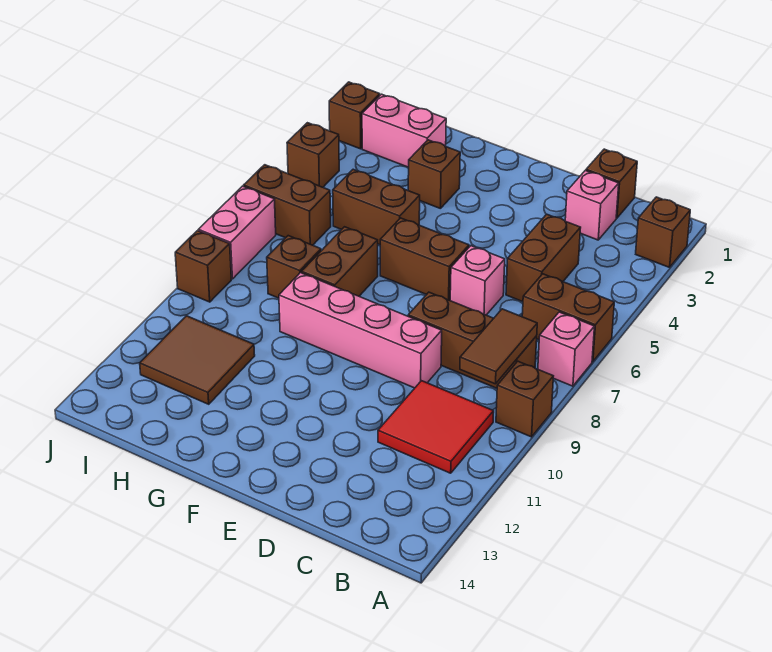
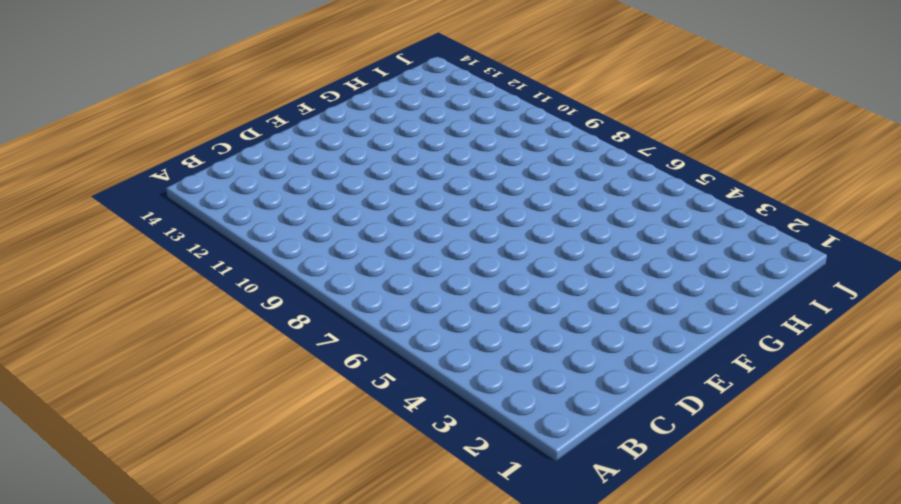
none -> brown brick A2 level 1
none -> brown brick A6:B6 level 1
none -> pink brick A7 level 1

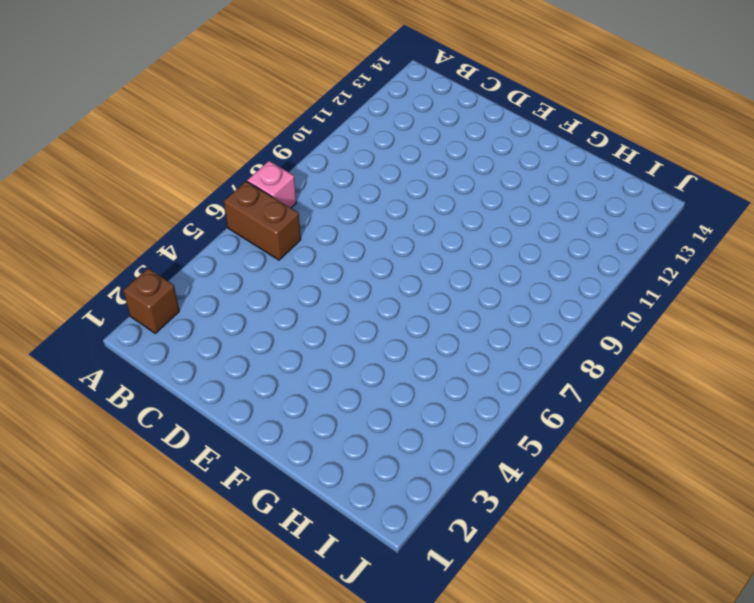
none -> brown brick A9 level 1
none -> brown brick B8:D8 level 1
none -> red tile B10:C11 level 1

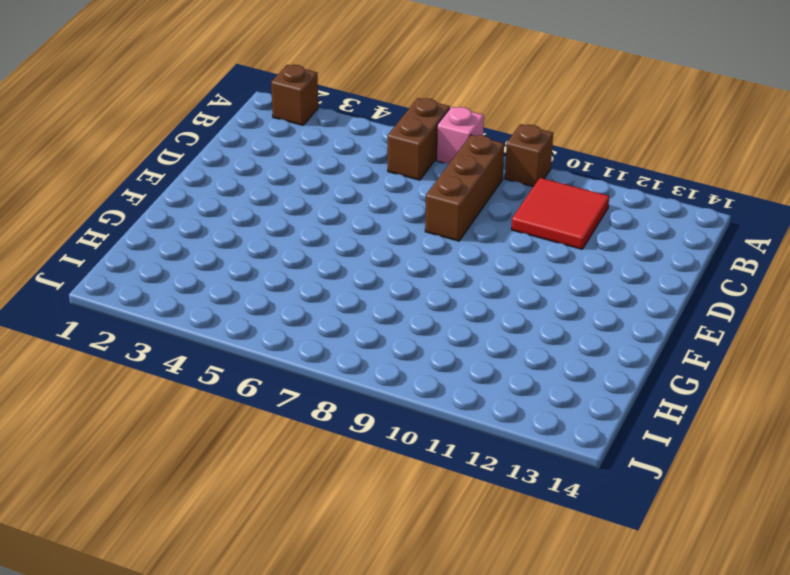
none -> brown brick C1 level 1
none -> pink brick C2 level 1
none -> brown brick C4:C5 level 1

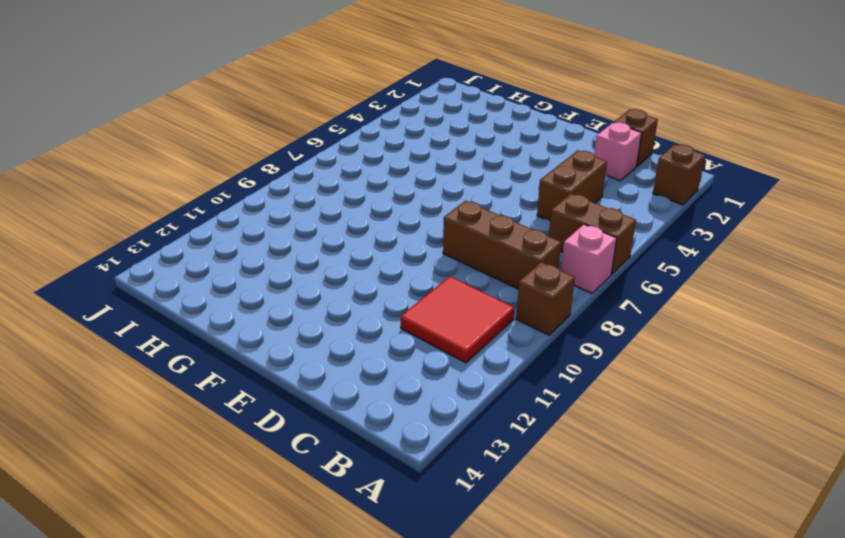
none -> pink brick D6 level 1
none -> pink brick D9:G9 level 1
none -> brown brick E6:F6 level 1

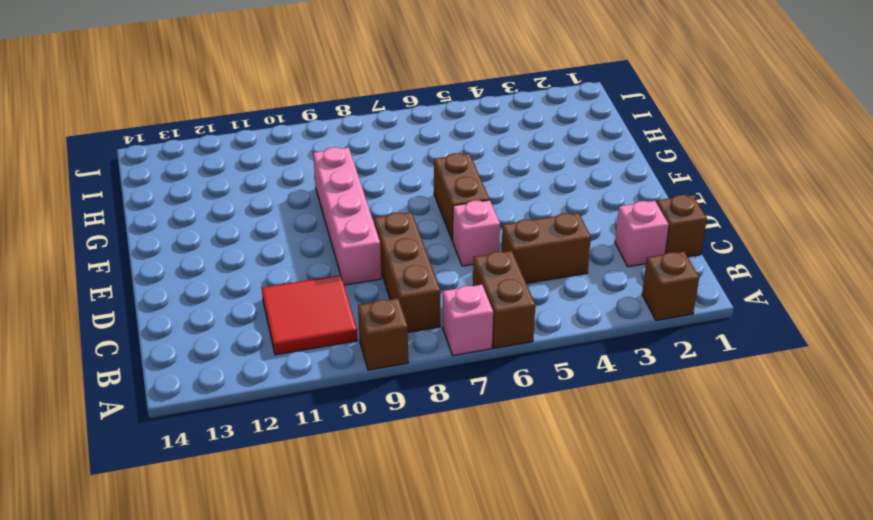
none -> brown brick G3 level 1
none -> brown brick G5:H5 level 1
none -> brown brick G7:G8 level 1

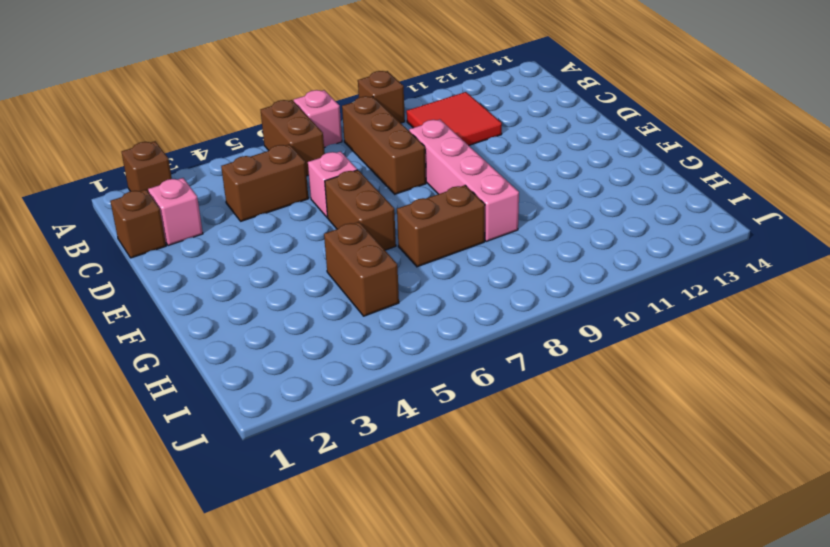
none -> brown brick G3 level 1
none -> pink brick H2:I2 level 1
none -> brown brick H8 level 1

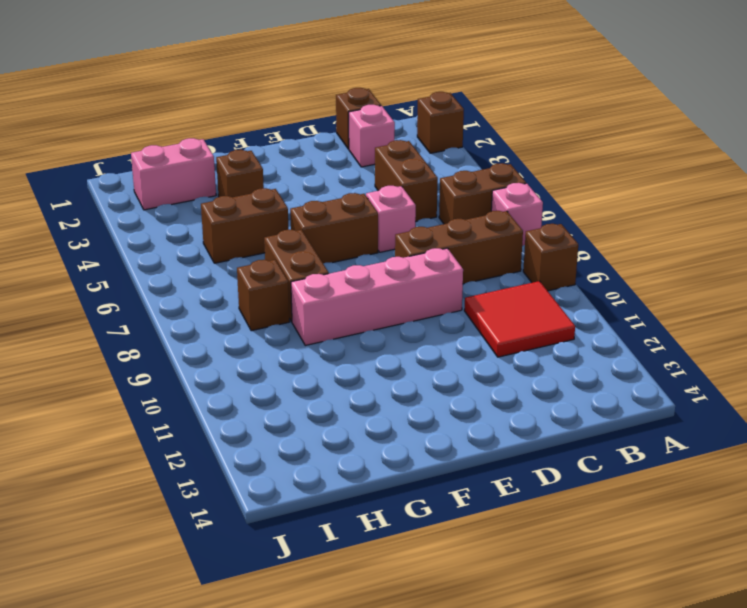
none -> brown tile H11:I12 level 1
none -> brown brick I6:J6 level 1
none -> brown brick J2 level 1

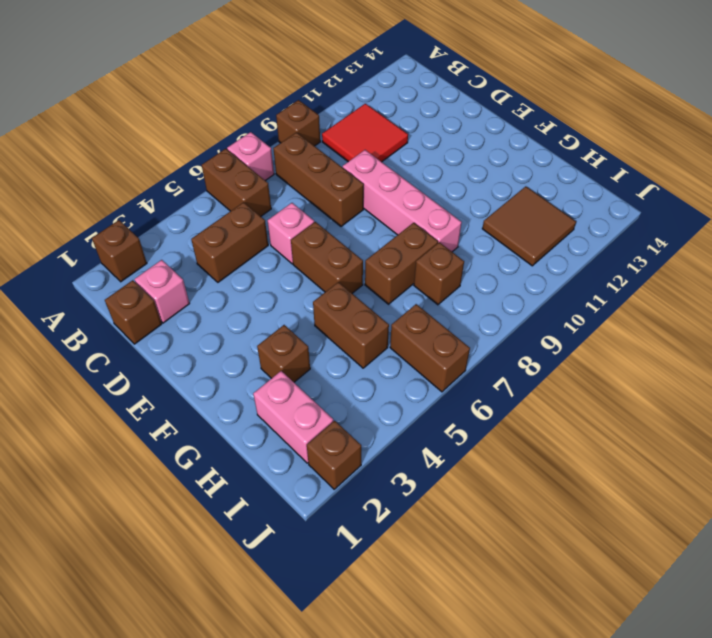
none -> brown brick J4 level 1
none -> pink brick J7:J8 level 1
none -> brown brick J9 level 1

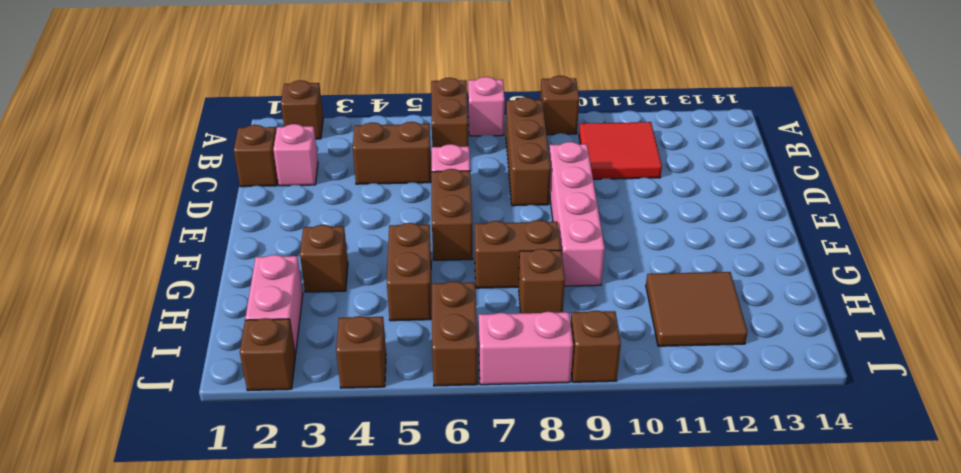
none -> brown tile B8:B9 level 2

